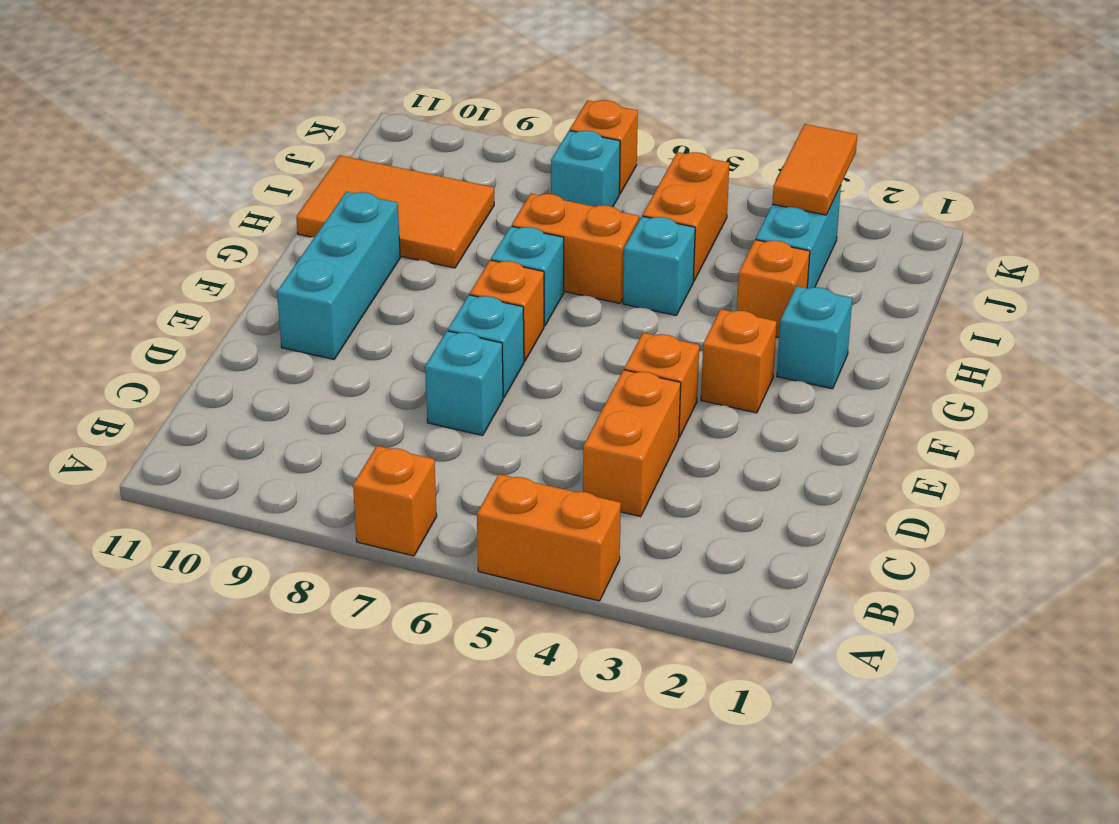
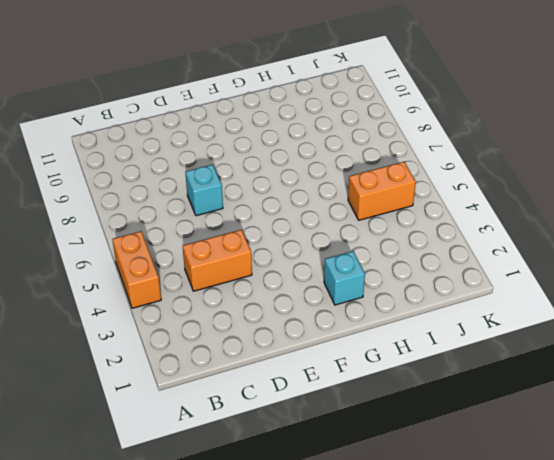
none -> orange brick A7 level 1
none -> orange brick E4 level 1
none -> cyan brick E7 level 1

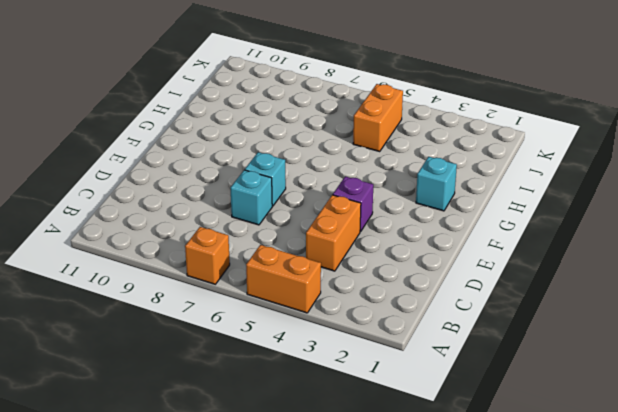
purple brick E4 level 1 -> orange brick E4 level 1
none -> cyan brick E10:G10 level 1
none -> orange brick F3 level 1
none -> orange brick F7 level 1

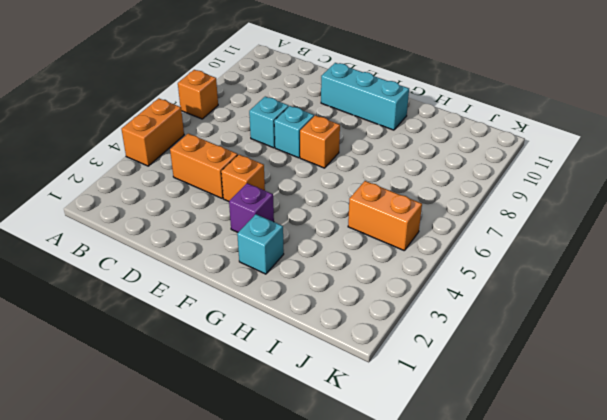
purple brick F3 level 1 -> orange brick F3 level 1
none -> cyan brick G7 level 1
none -> orange brick H3 level 1
none -> cyan brick H5 level 1

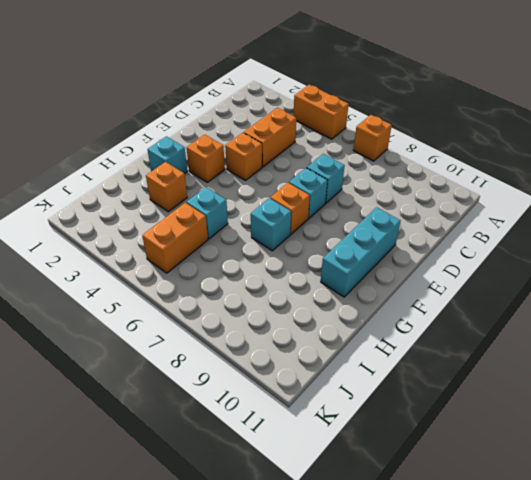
none -> orange brick H6:H7 level 1
none -> orange tile H9:I11 level 1
none -> cyan brick I3:J3 level 1

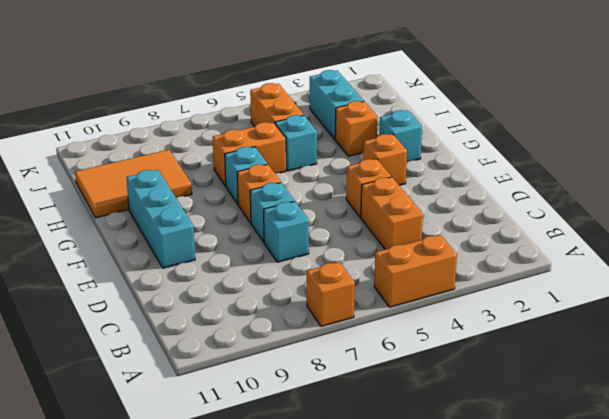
none -> cyan brick J7 level 1
none -> orange brick K7 level 1
none -> orange tile J3:K3 level 2

